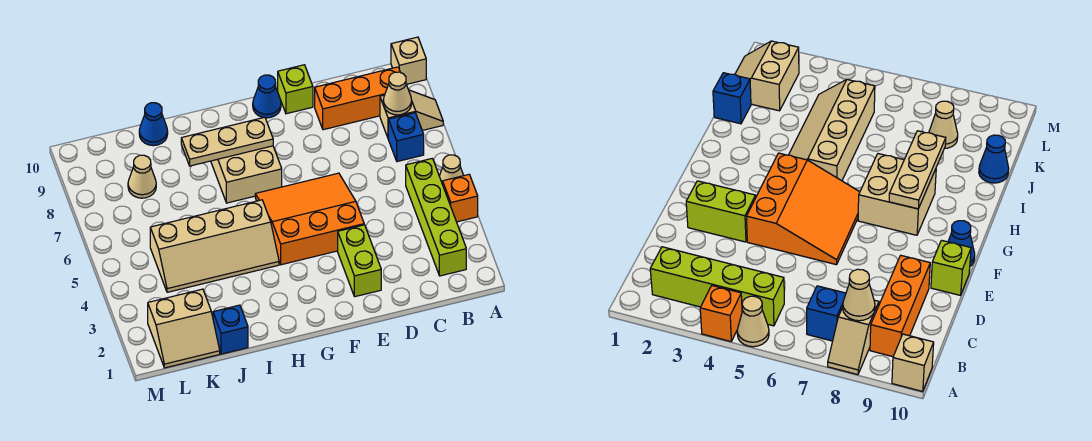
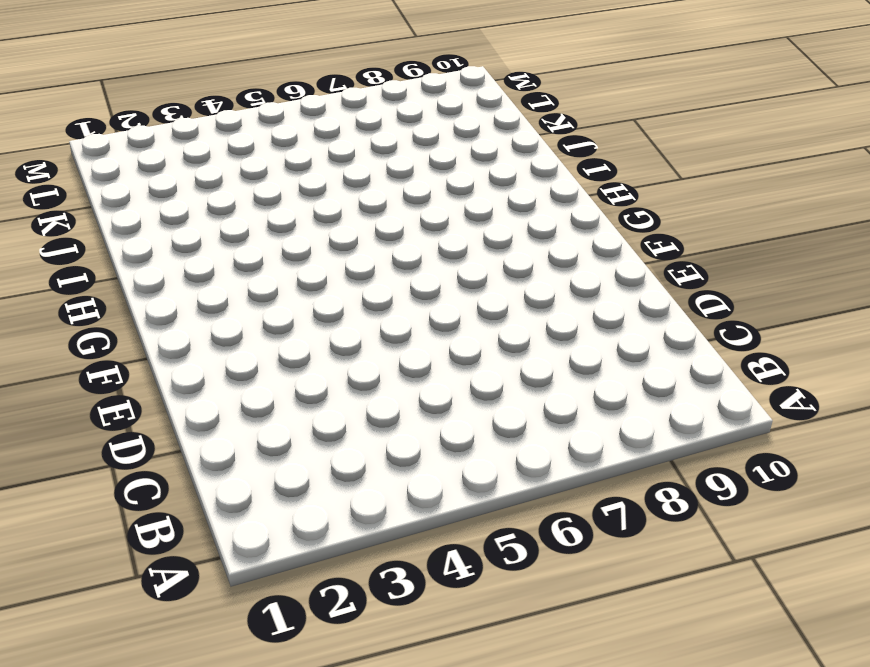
none -> orange brick A4 level 1
none -> tan cone A5 level 1
none -> tan slope A8:B8 level 1 top B

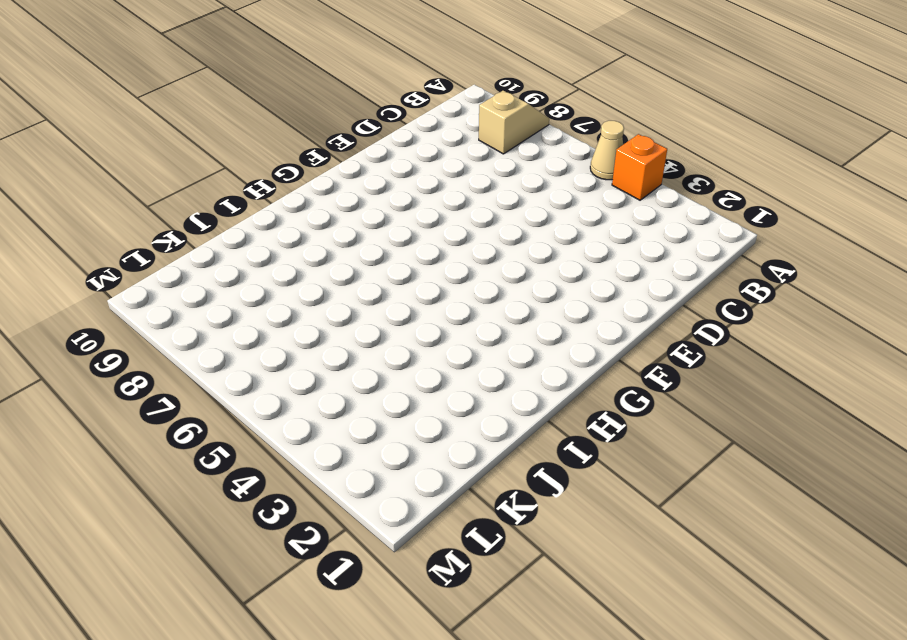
none -> tan brick A10 level 1
none -> lime brick B2:B5 level 1
none -> blue brick B7 level 1

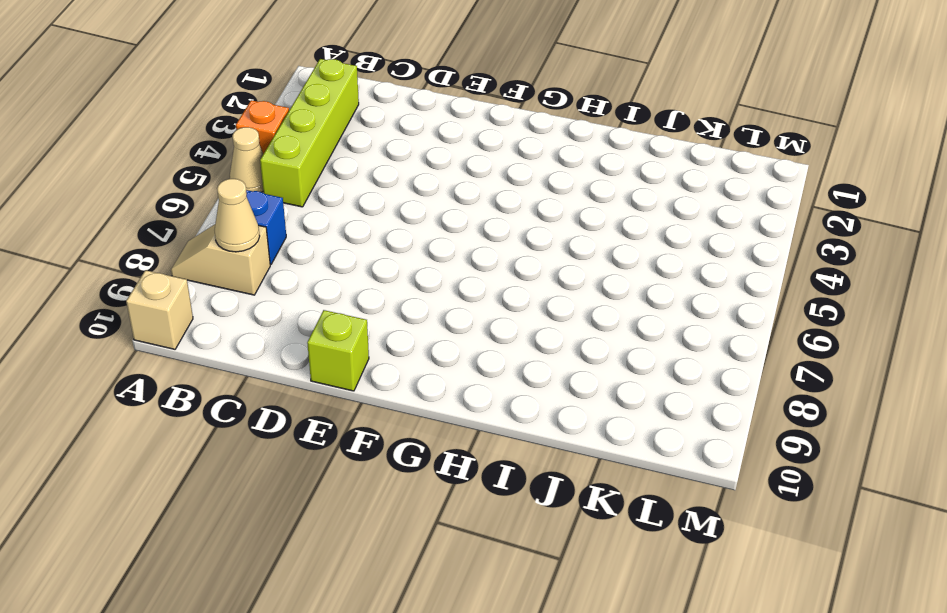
none -> orange brick B9:D9 level 1
none -> lime brick E2:E3 level 1
none -> orange slope E4:G6 level 1 top 4

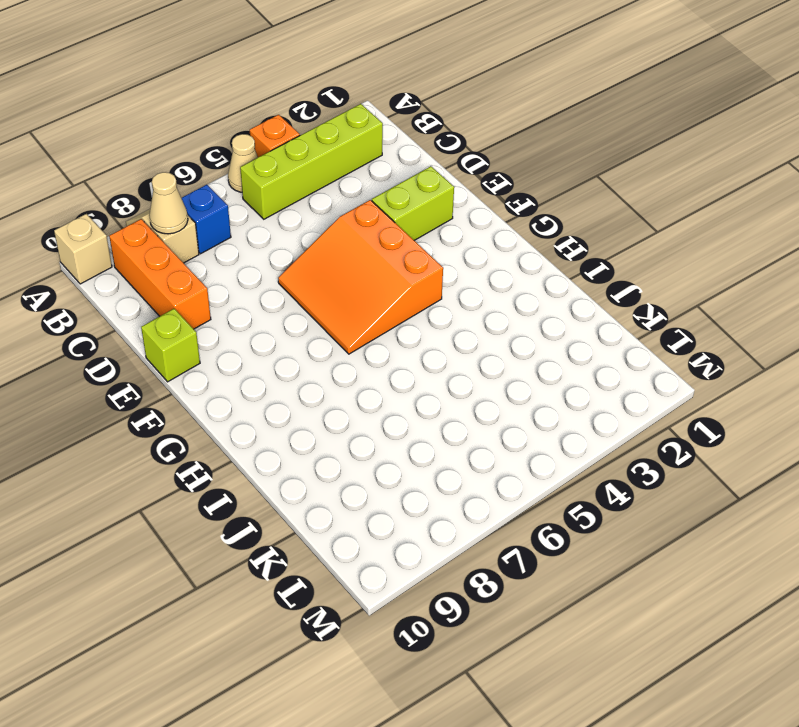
none -> blue cone F10 level 1
none -> tan brick G7:H8 level 1
none -> tan slope H4:K5 level 1 top 5

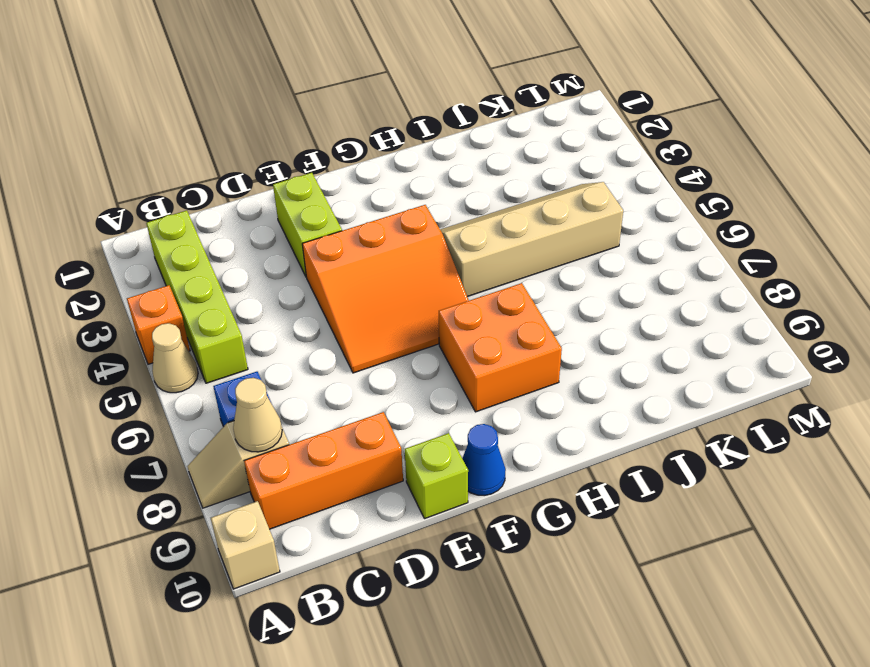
orange brick G7:H8 level 1 -> tan brick G7:H8 level 1
none -> blue brick J1 level 1
none -> blue cone J10 level 1
none -> tan slope K1:L2 level 1 top 2

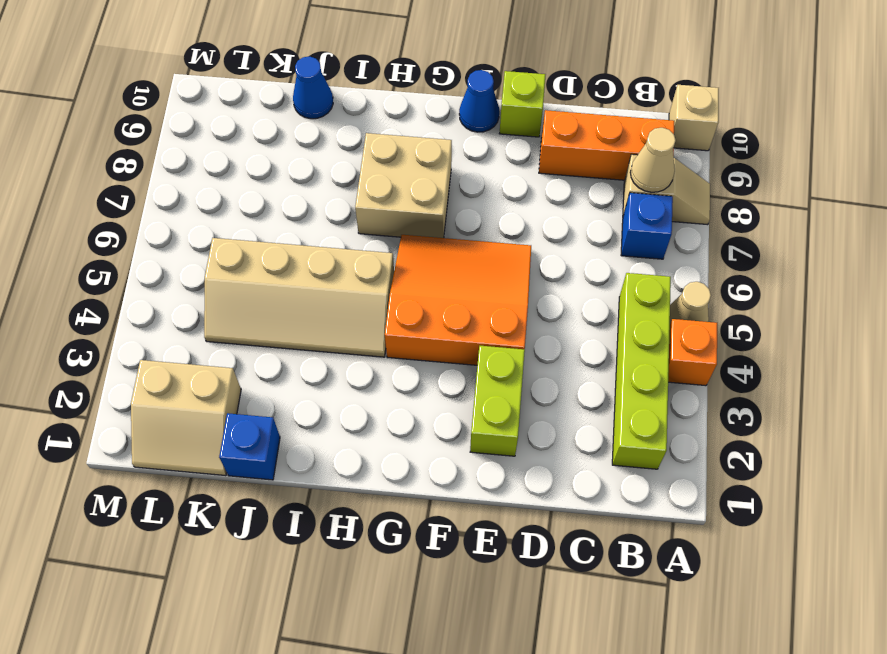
none -> tan cone K8 level 1
none -> tan plate G8:I8 level 2

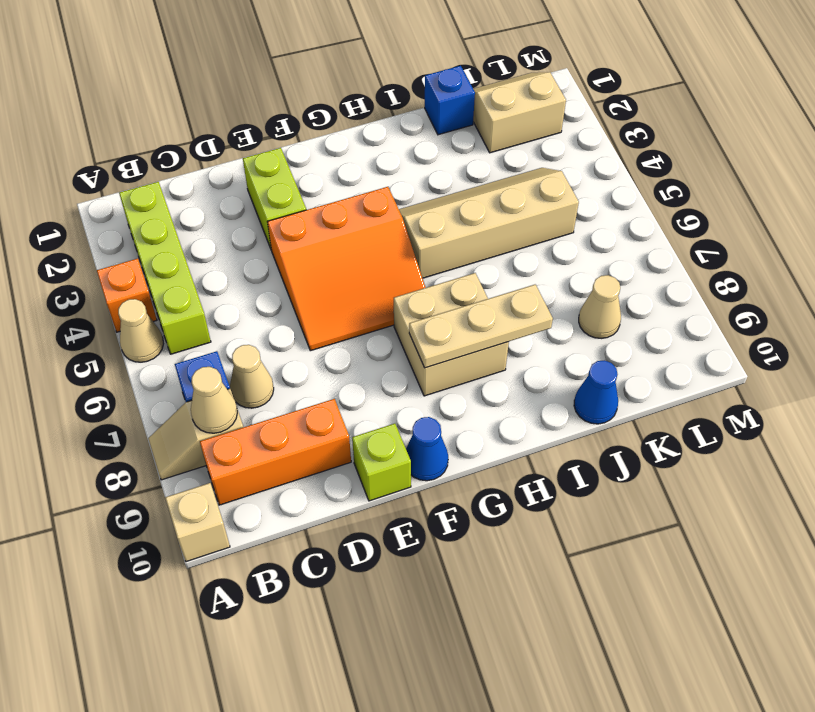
tan cone C7 level 1 -> none

